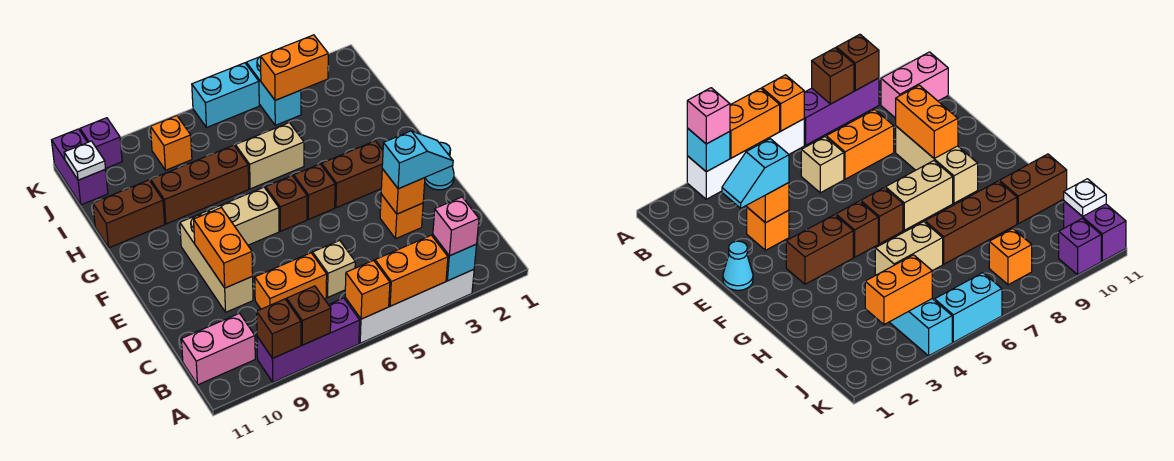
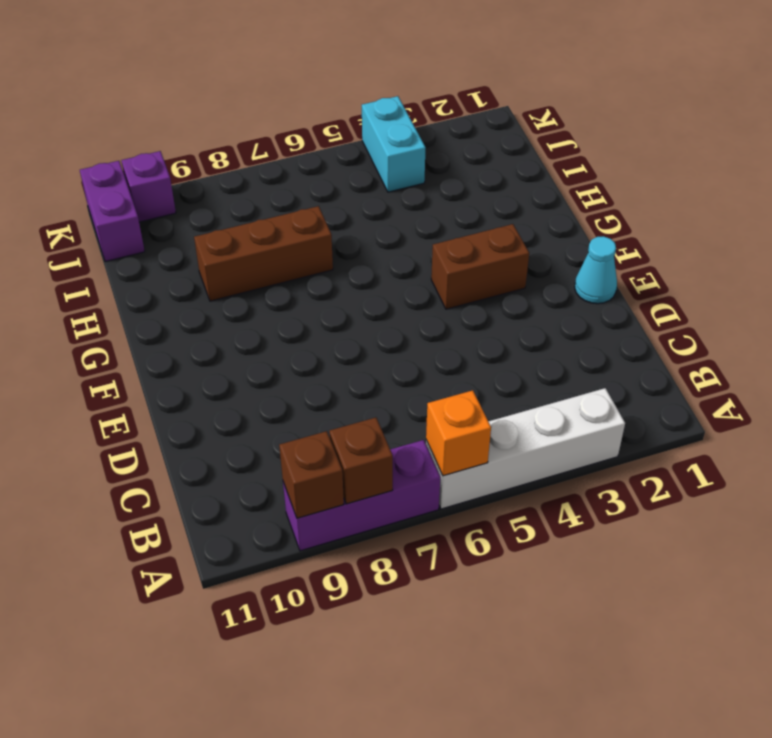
none -> pink brick B10:B11 level 1
none -> tan brick C6 level 1
none -> orange brick C7:C8 level 1
none -> orange brick D3 level 1

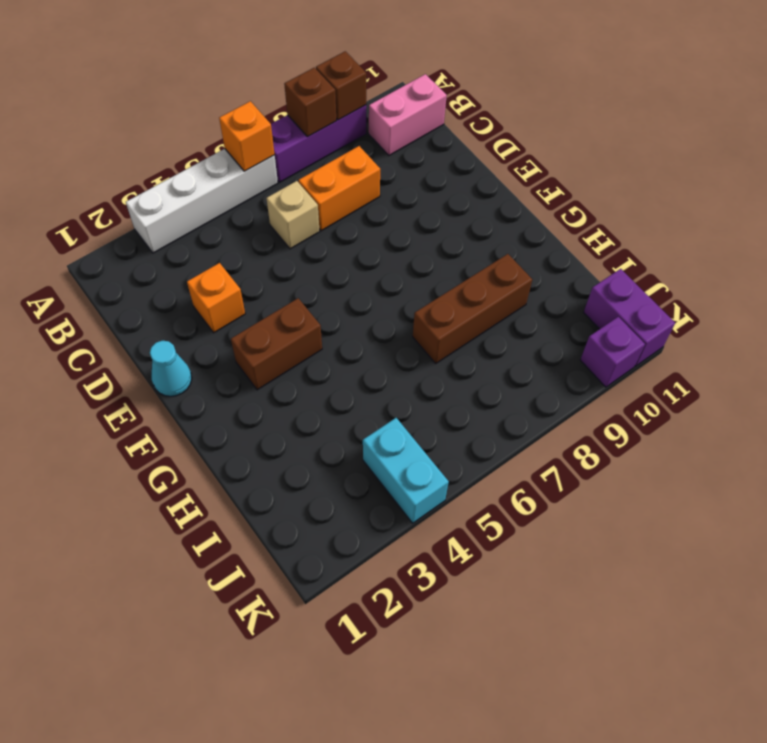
none -> tan brick D9:F9 level 1
none -> brown brick F5 level 1
none -> brown brick F6 level 1
none -> tan brick F7:F8 level 1

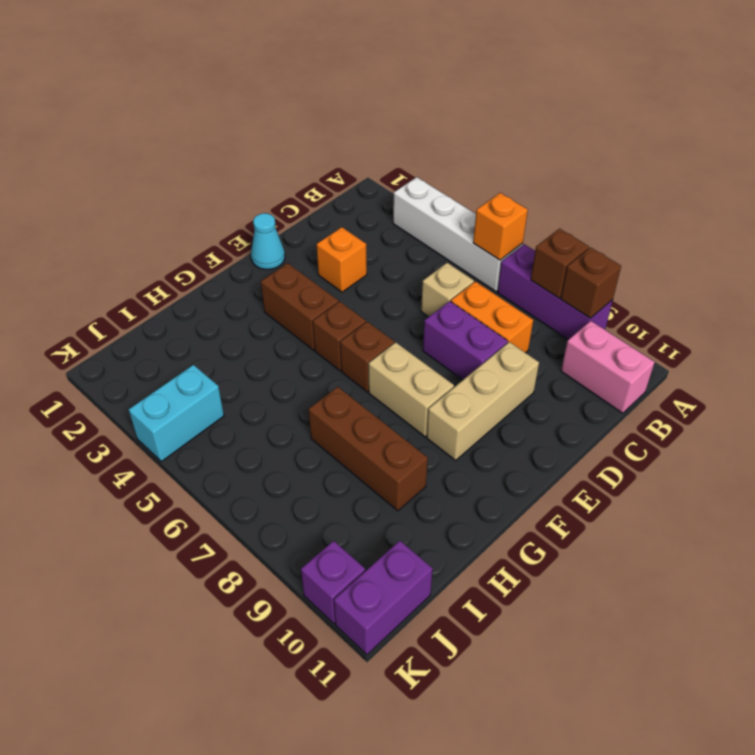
purple brick D7:D8 level 1 -> none
none -> tan brick H5:H6 level 1
none -> brown brick H10:H11 level 1
none -> orange brick J8 level 1
none -> cyan brick K5:K6 level 1

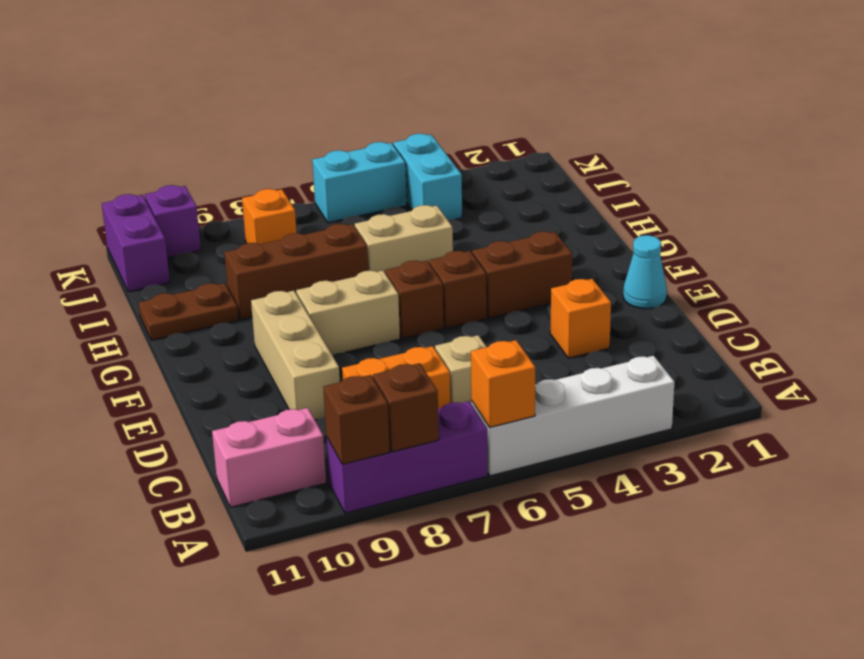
brown plate H10:H11 level 1 -> brown brick H10:H11 level 1
none -> cyan brick A3 level 2
none -> orange brick A4:A5 level 2
none -> orange brick D3 level 2
none -> orange brick D9:E9 level 2

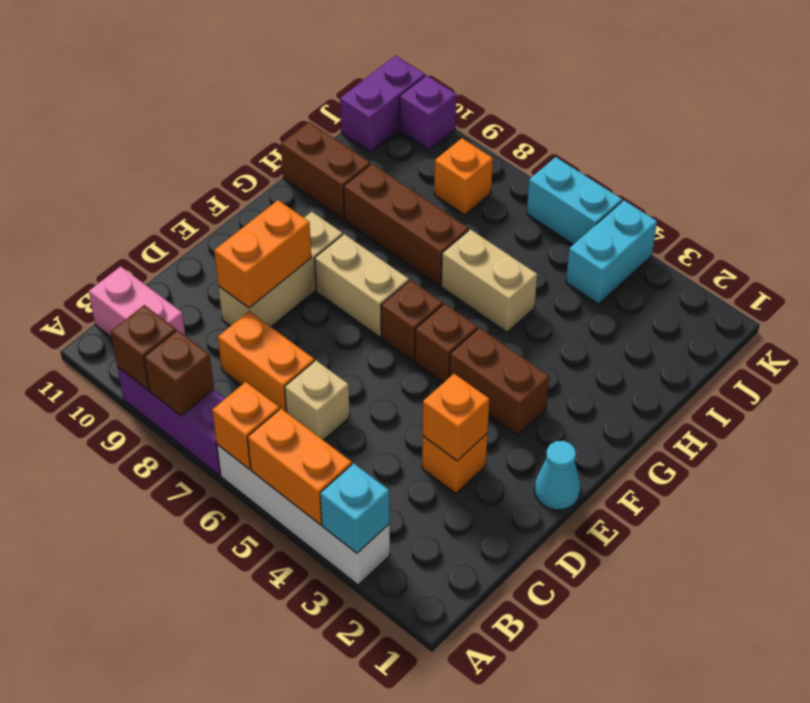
none -> orange brick J3:J4 level 2
none -> white plate J11 level 2
none -> pink brick A3 level 3
none -> cyan slope D2:D3 level 3 top 3

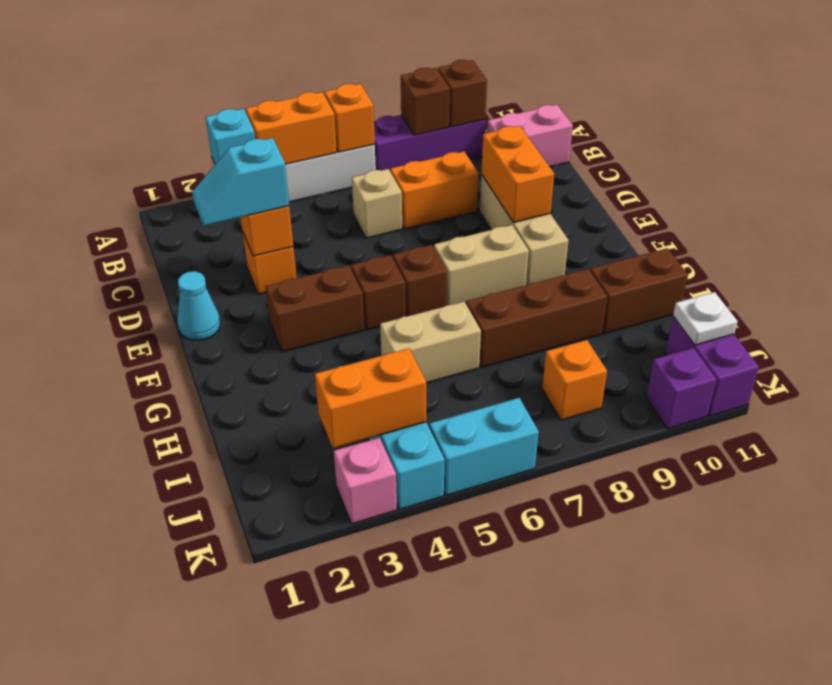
pink brick K3 level 1 -> pink brick A3 level 3

